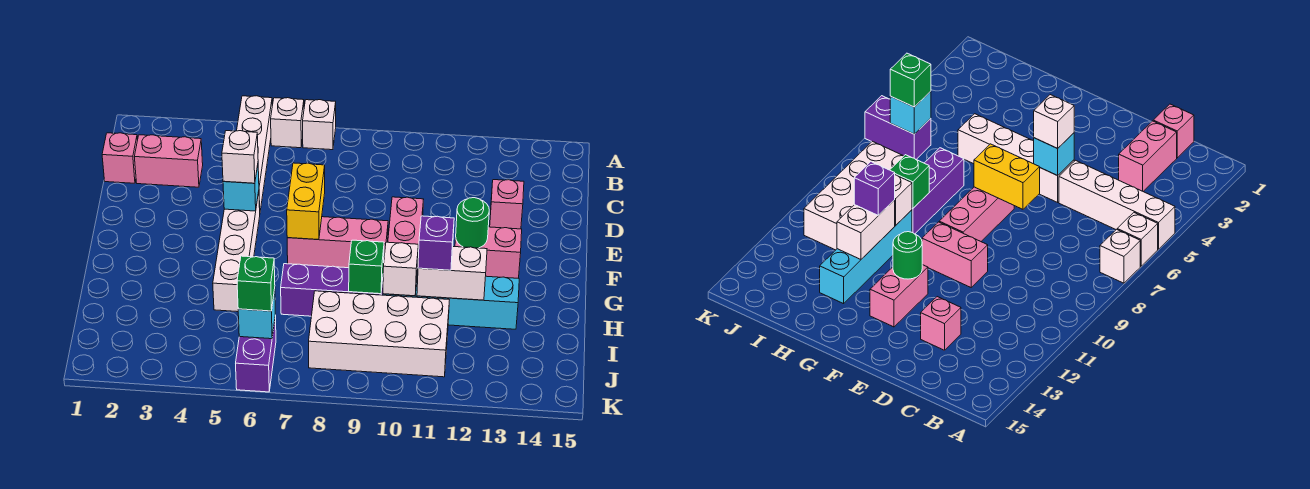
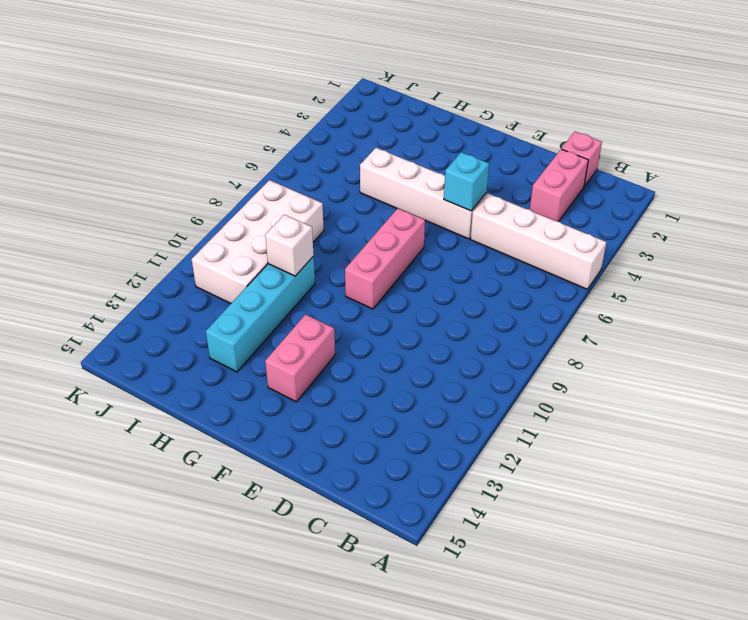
none -> white brick A6 level 1
none -> white brick A7 level 1
none -> pink brick D13 level 1

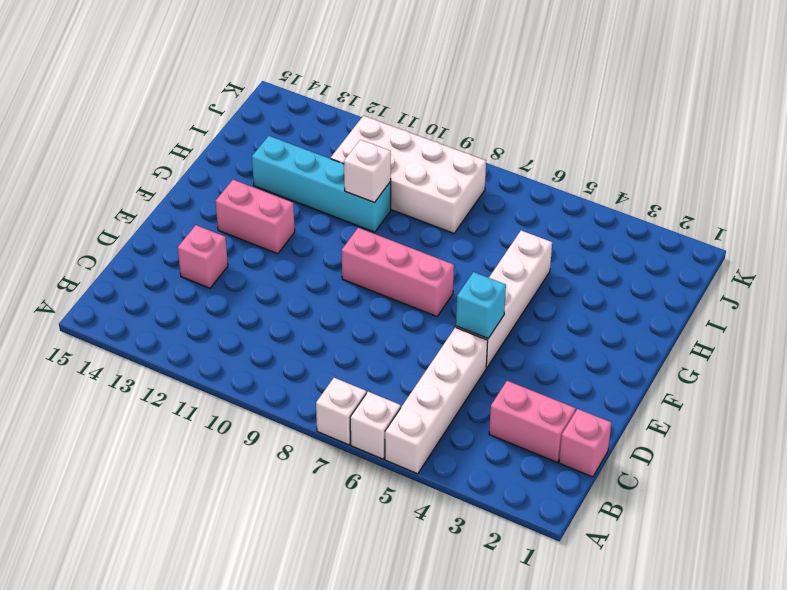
none -> pink brick E10:F10 level 1
none -> purple brick H7:H9 level 1
none -> purple brick J6:K6 level 1

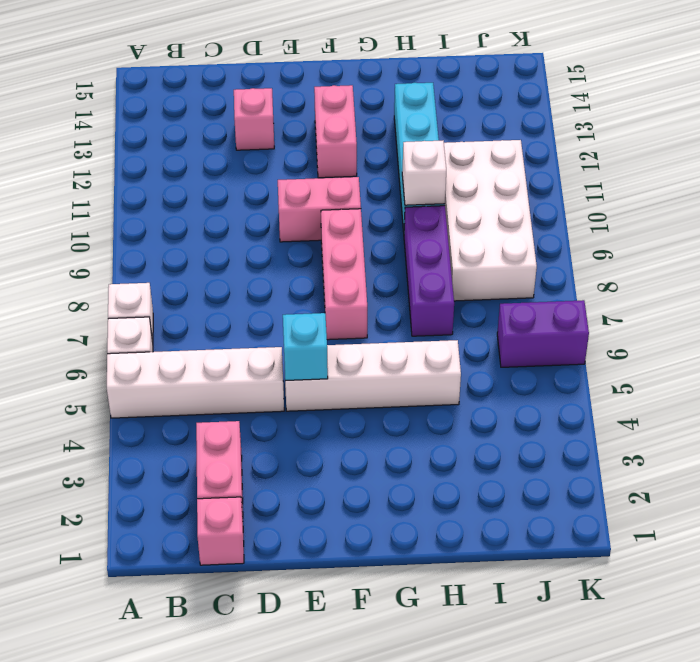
none -> yellow brick E7:F7 level 2
none -> green round brick F12 level 2
none -> green brick H9 level 2

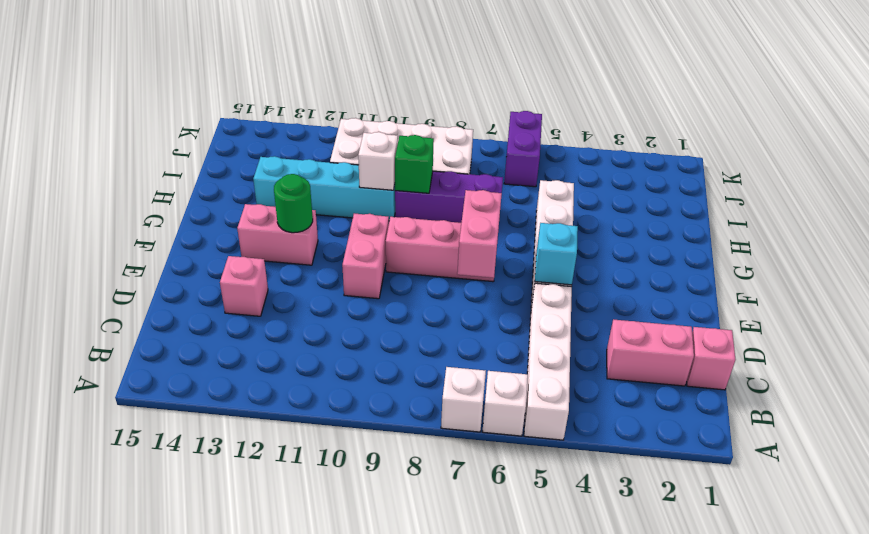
pink brick E7:F7 level 2 -> yellow brick E7:F7 level 2
none -> white brick H11:H12 level 2
none -> cyan brick J6 level 2
none -> white brick E5 level 3

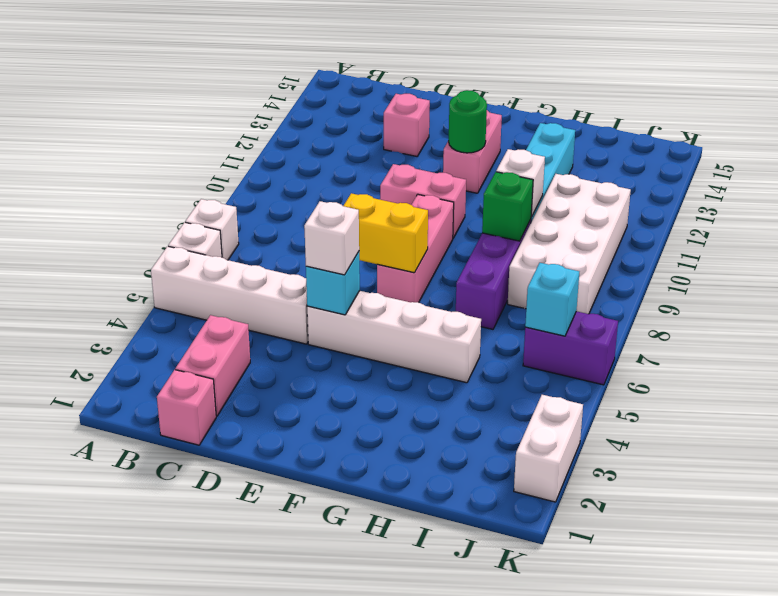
white brick K2:K3 level 1 -> white brick H11:H12 level 2
none -> purple brick H11 level 3
none -> green brick J6 level 3

